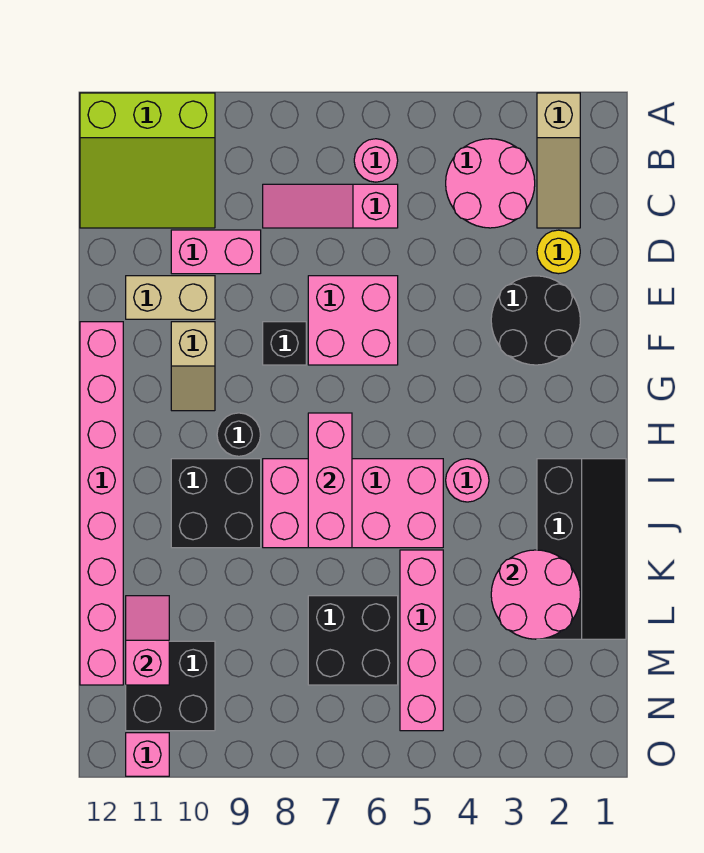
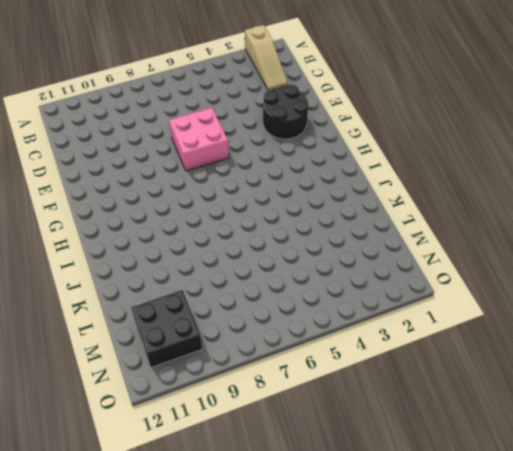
none -> lime slope A10:C12 level 1 top A
none -> pink round brick B3:C4 level 1
none -> pink round brick B6 level 1

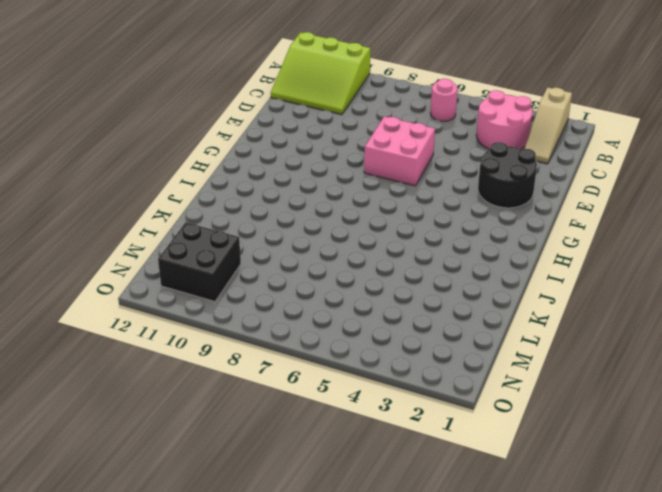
none -> pink slope C6:C8 level 1 top 6
none -> yellow round brick D2 level 1
none -> pink brick D9:D10 level 1

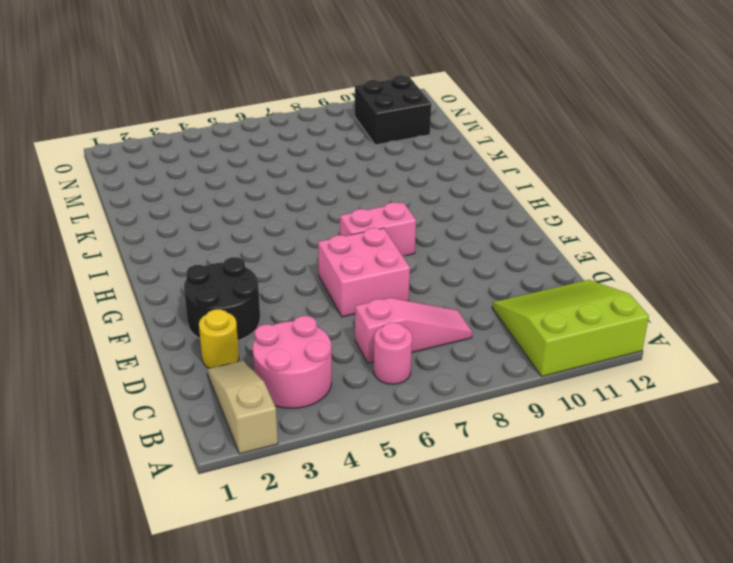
pink brick G7:G8 level 1 -> pink brick D9:D10 level 1
none -> tan brick E10:E11 level 1
none -> black brick F8 level 1
none -> tan slope F10:G10 level 1 top F

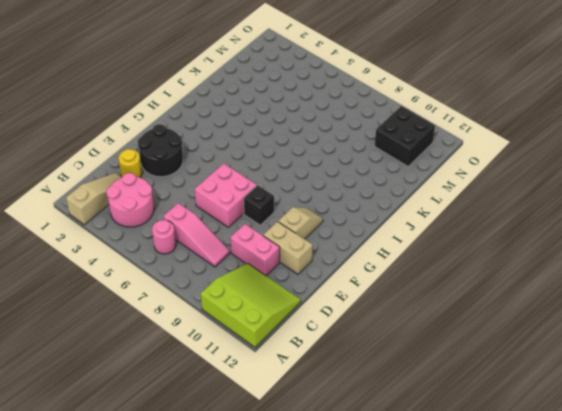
none -> pink brick F12:M12 level 1
none -> black round brick H9 level 1
none -> black slope I1:L2 level 1 top 2

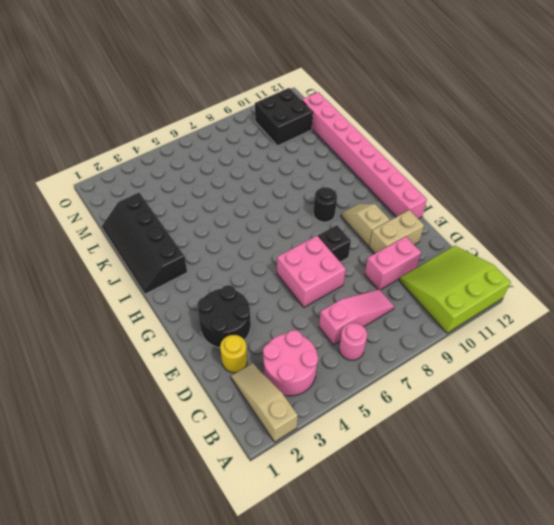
none -> pink round brick I4 level 1
none -> pink brick I5:J8 level 1
none -> black brick I9:J10 level 1

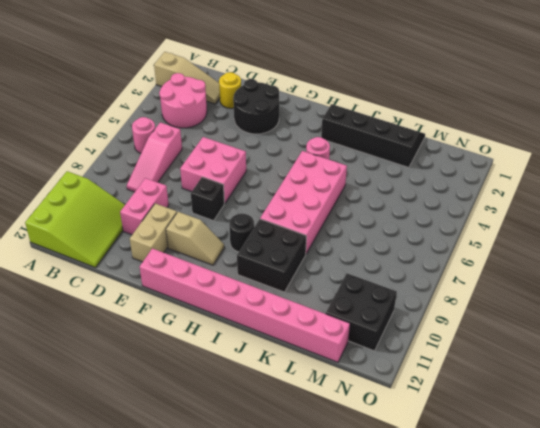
none -> pink brick K5:N5 level 1
none -> black brick L6:M7 level 1
none -> pink brick O11 level 1

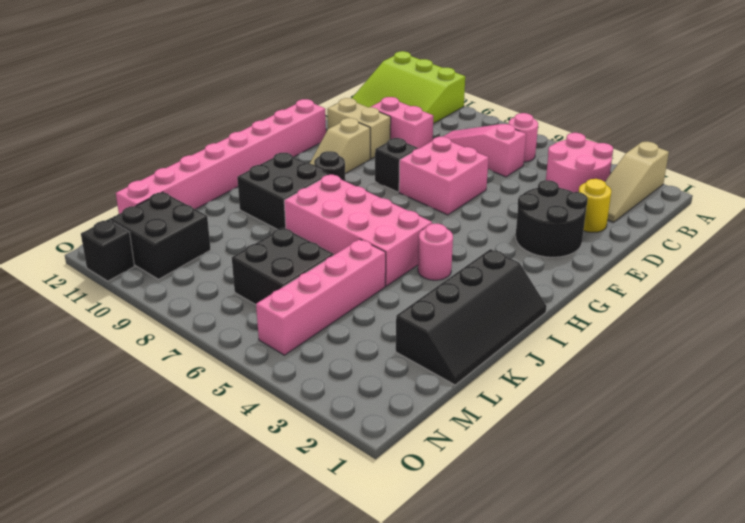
black brick O11 level 1 -> pink brick O11 level 1
none -> pink brick H7:J7 level 2
none -> pink round brick K2:L3 level 2
none -> pink slope L11:M11 level 2 top M

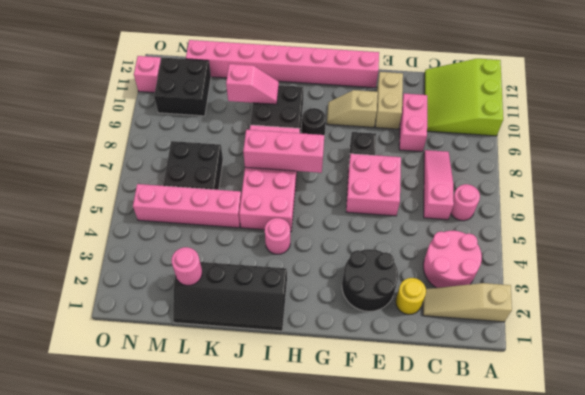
pink slope J10:K10 level 2 top K -> pink slope L11:M11 level 2 top M
pink round brick L2 level 2 -> pink round brick K2:L3 level 2

